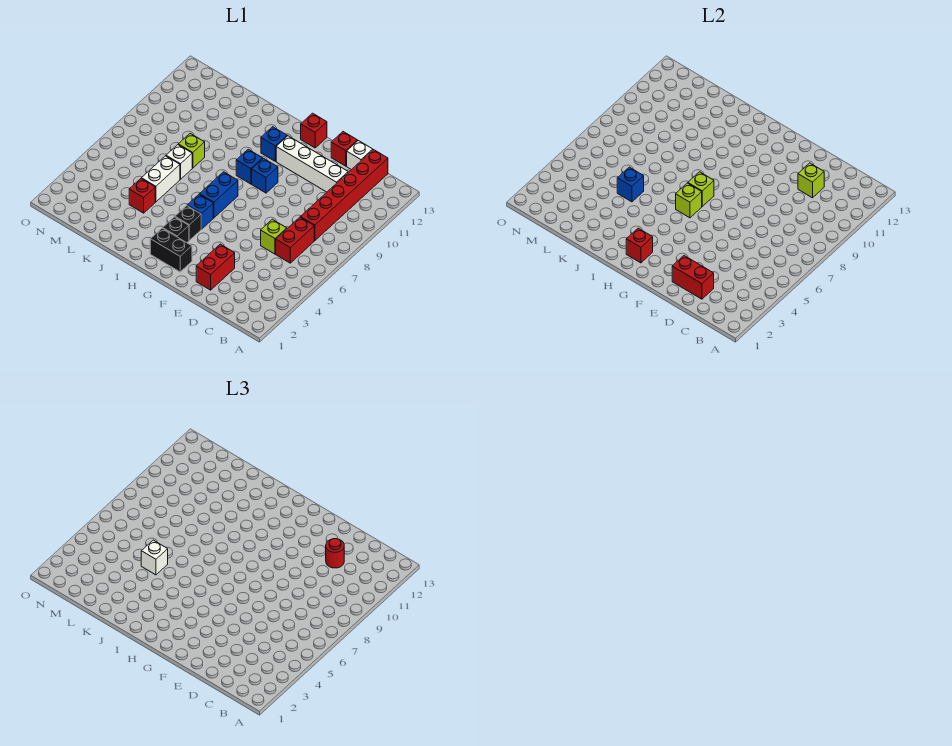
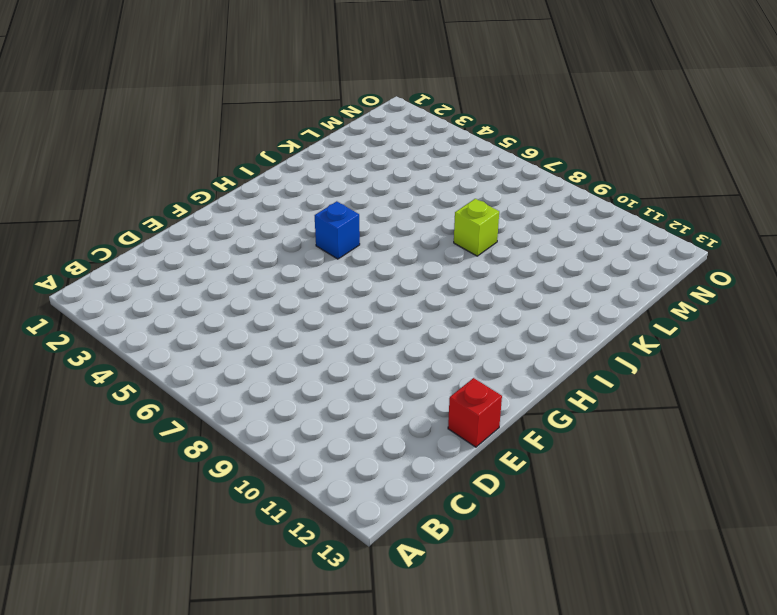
none -> red brick C6:C7 level 1
none -> red brick C8:C13 level 1
none -> lime brick D6 level 1

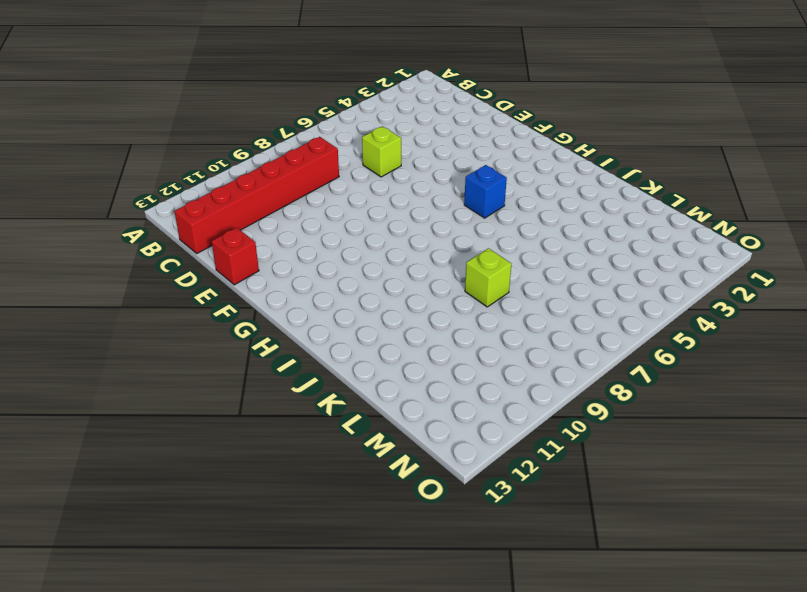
none -> red brick C6:C7 level 1
none -> white brick D11:G11 level 1
none -> white brick D13 level 1

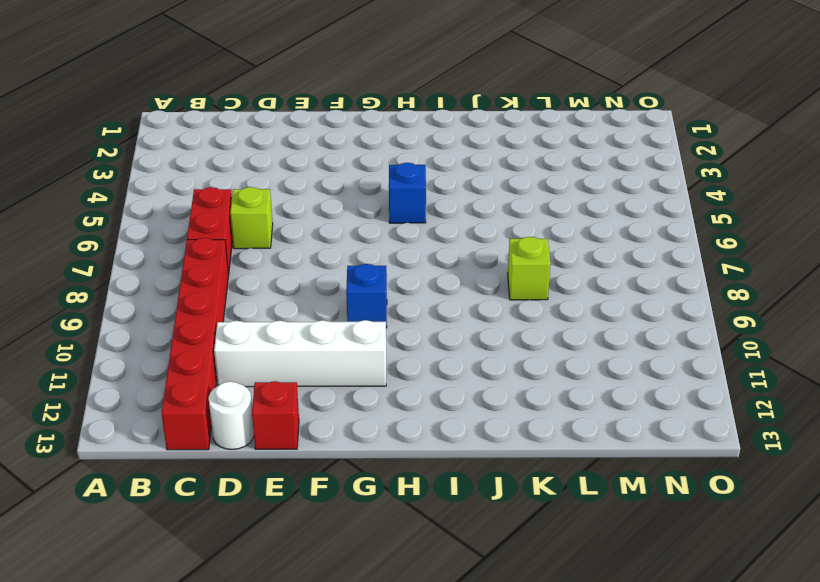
white round brick D13 level 1 -> white brick D13 level 1
none -> red brick E2:E3 level 1
none -> black brick G2:H2 level 1
none -> red brick G13 level 1

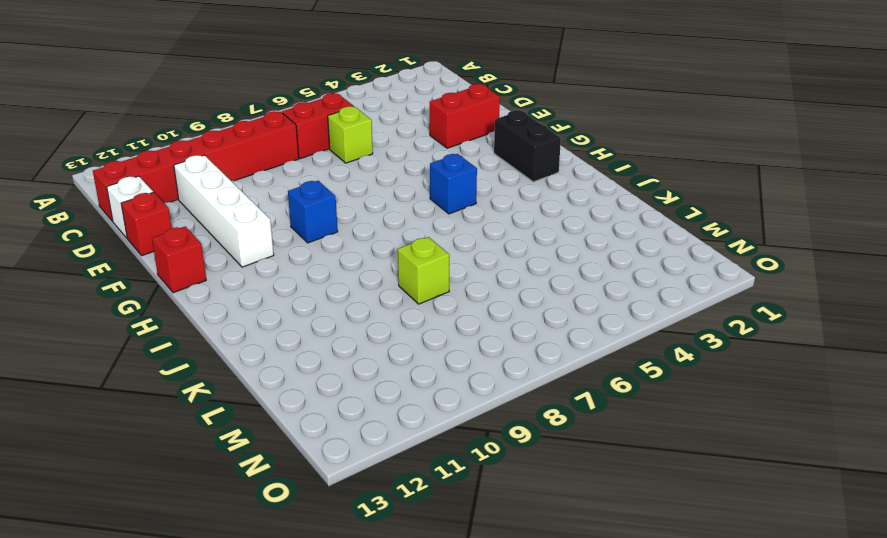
none -> black brick H3 level 1
none -> black brick H4 level 1
none -> blue brick H6:H7 level 1

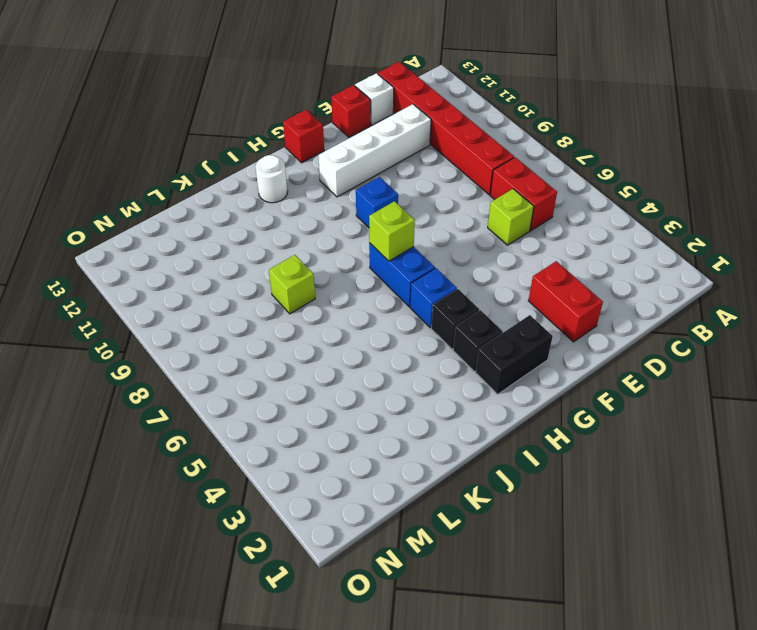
white round brick I12 level 1 -> none
none -> blue brick H9 level 1
none -> blue brick H11 level 1
none -> red brick K4 level 1

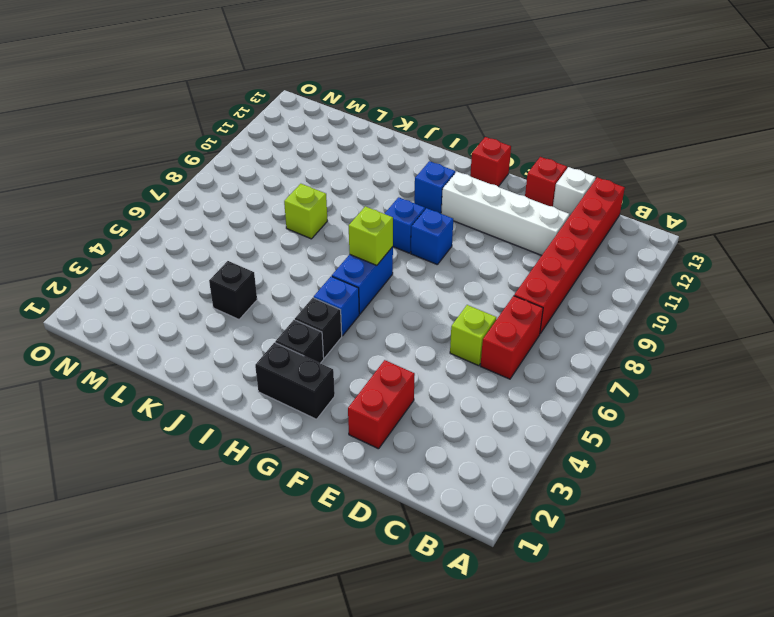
black brick K4 level 1 -> red brick K4 level 1
none -> white brick K5:K6 level 1
none -> white brick K7 level 1
none -> red brick D2:E2 level 2

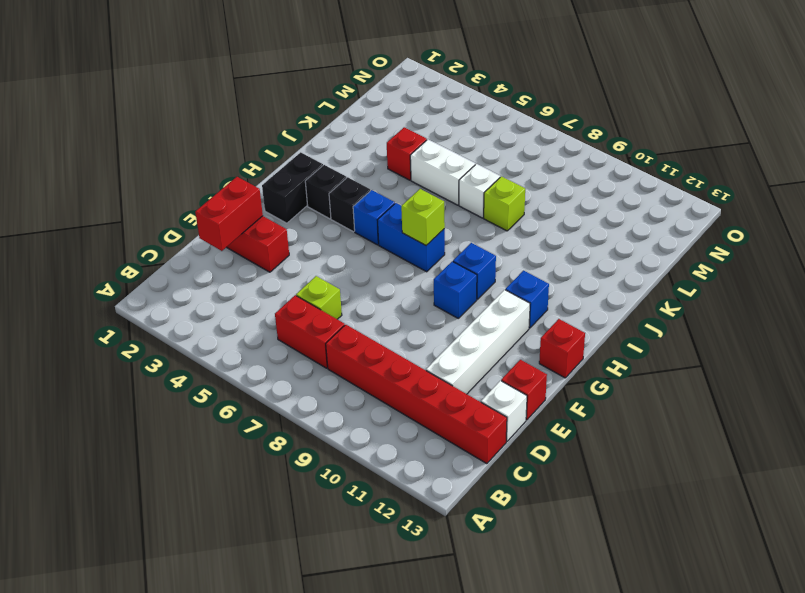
none -> lime brick D11 level 2
none -> red brick H2 level 2
none -> lime brick H6 level 2

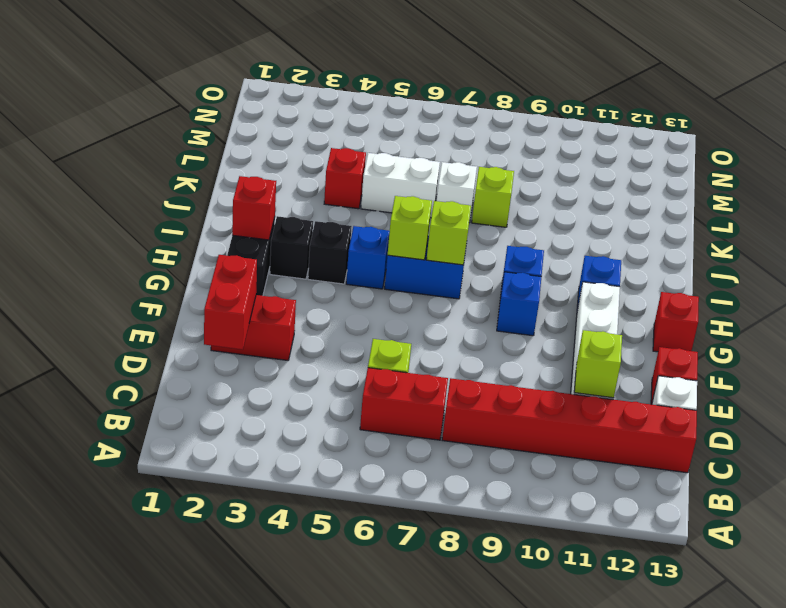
none -> blue brick K5 level 2
none -> red round brick D11 level 3
none -> white brick K5 level 3

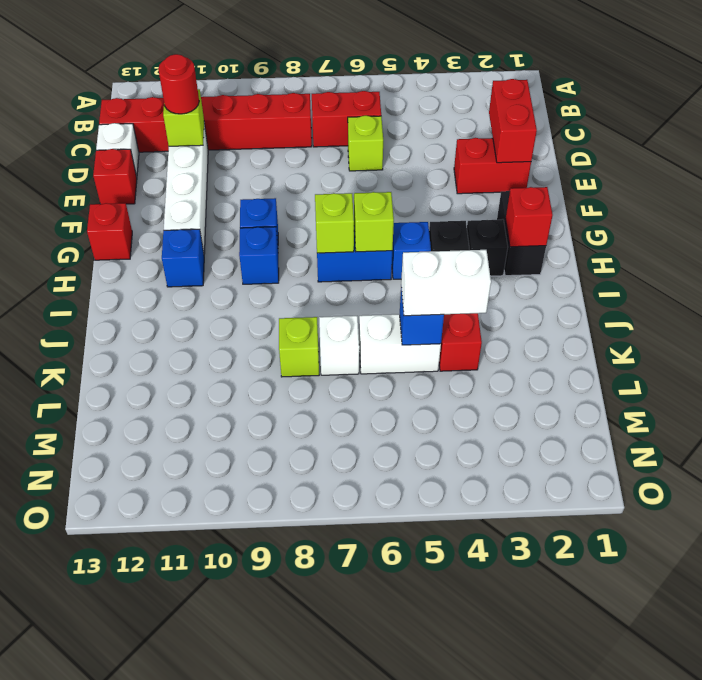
white brick K4:K5 level 3 -> white brick K5 level 3

